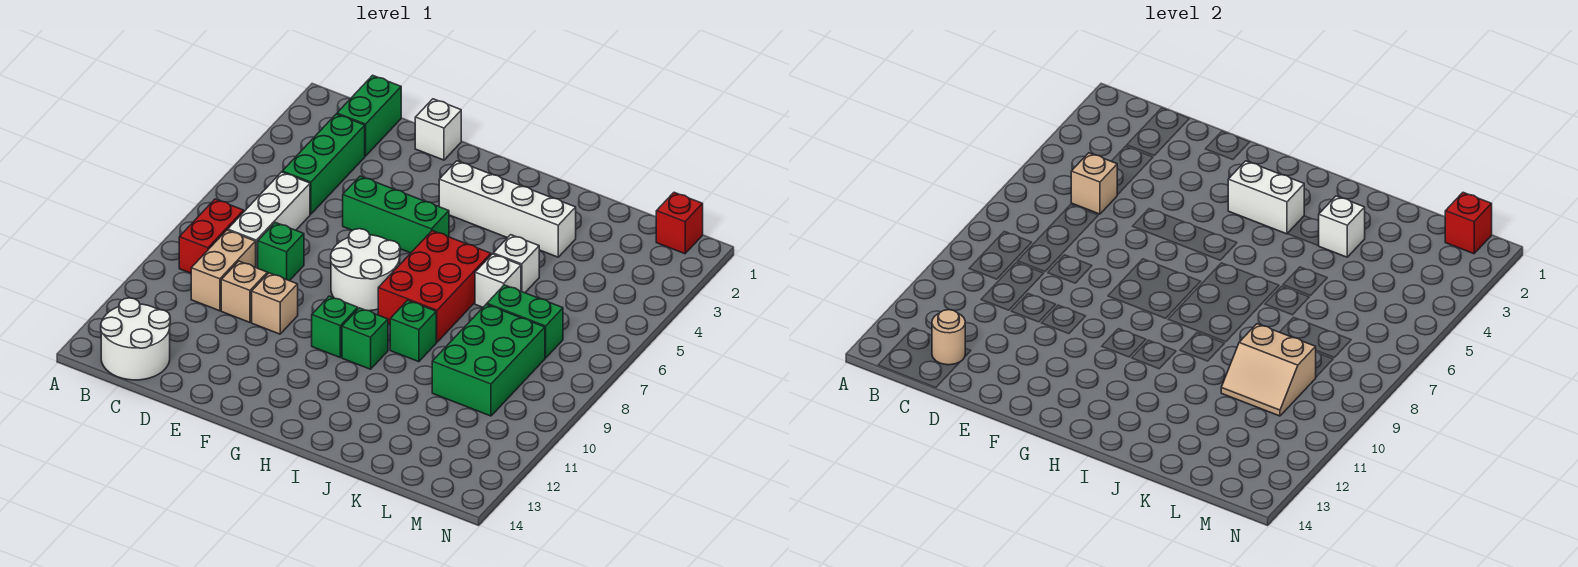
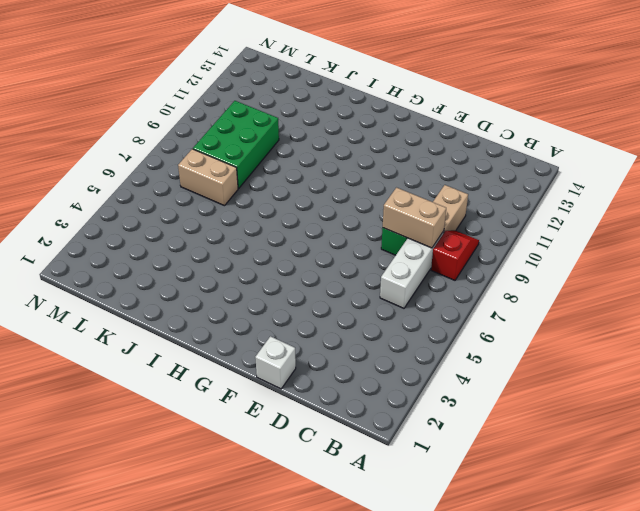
red slope B8:B9 level 1 top 8 -> red brick B8:B9 level 1
tan brick C8:D8 level 2 -> none
tan brick K7:L7 level 1 -> green brick K7:L7 level 1
none -> white round brick B13:C14 level 1
none -> green brick C1:C2 level 1
none -> green brick C3:C5 level 1

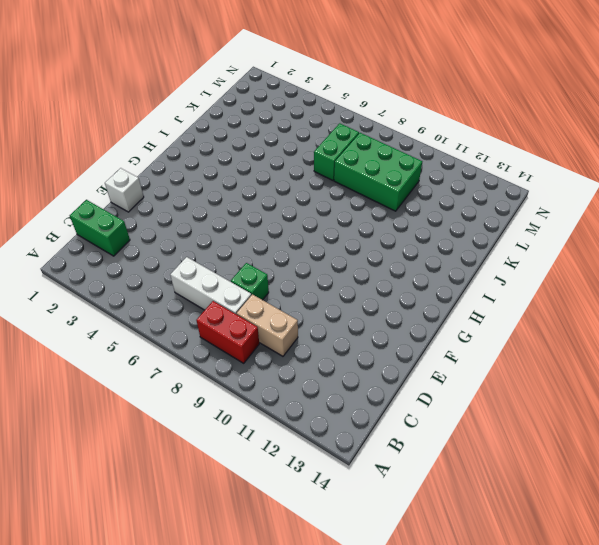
none -> white round brick B13:C14 level 1
none -> green brick C3:C5 level 1
none -> tan brick D10 level 1

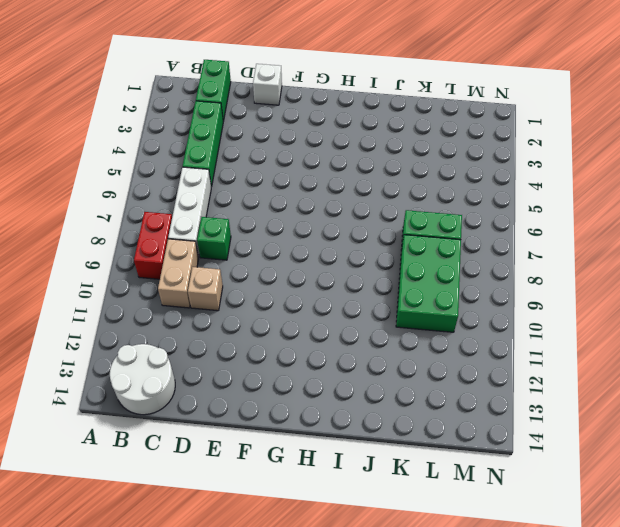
none -> green brick E5:G5 level 1
none -> tan brick E10 level 1
none -> white round brick F7:G8 level 1

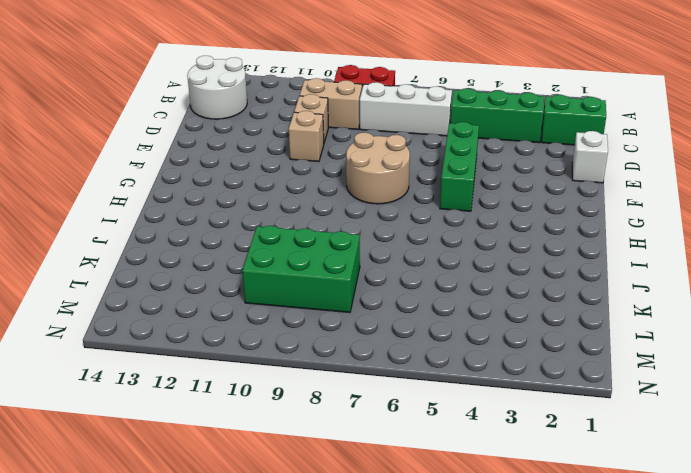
tan round brick F7:G8 level 1 -> white round brick F7:G8 level 1
none -> green brick D8 level 1
none -> white brick G3:J3 level 1
none -> green brick G10 level 1

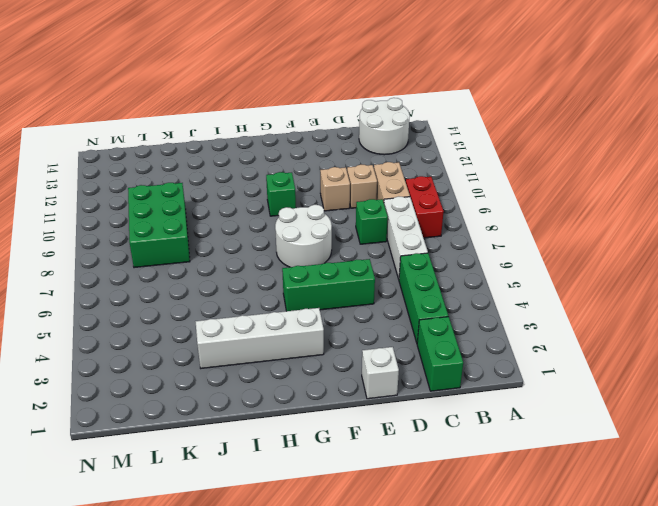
none -> red brick H6:I8 level 1
none -> green brick H10 level 1
none -> green brick I9 level 1

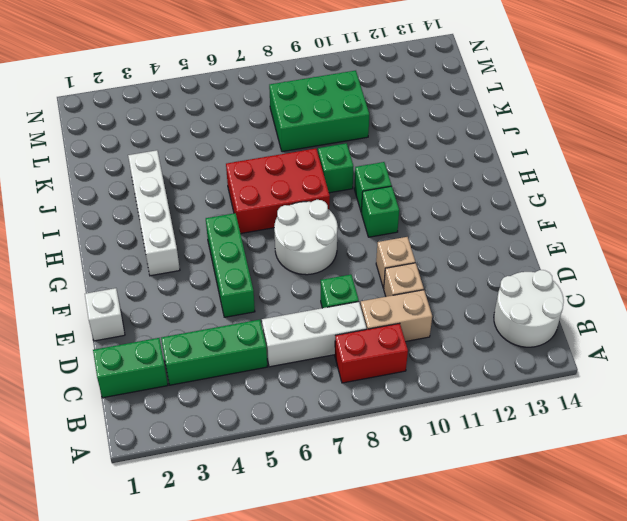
none -> white brick J5 level 1
none -> white brick J6 level 1
none -> green brick K7:L7 level 1

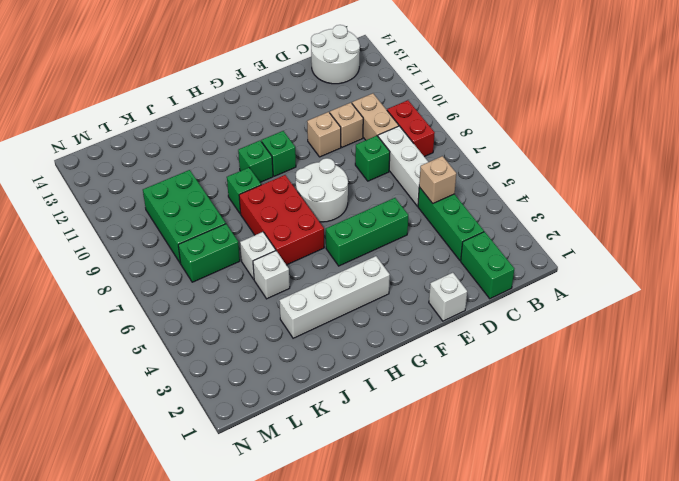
none -> red brick M1 level 1
none -> tan round brick C13 level 2
none -> white brick G3:H3 level 2

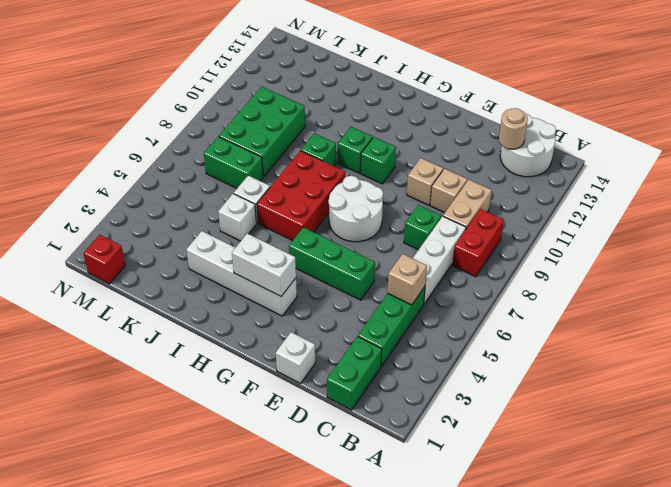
none -> white brick J3 level 2
none -> tan slope K9:L10 level 2 top 9
none -> red brick M1 level 2

